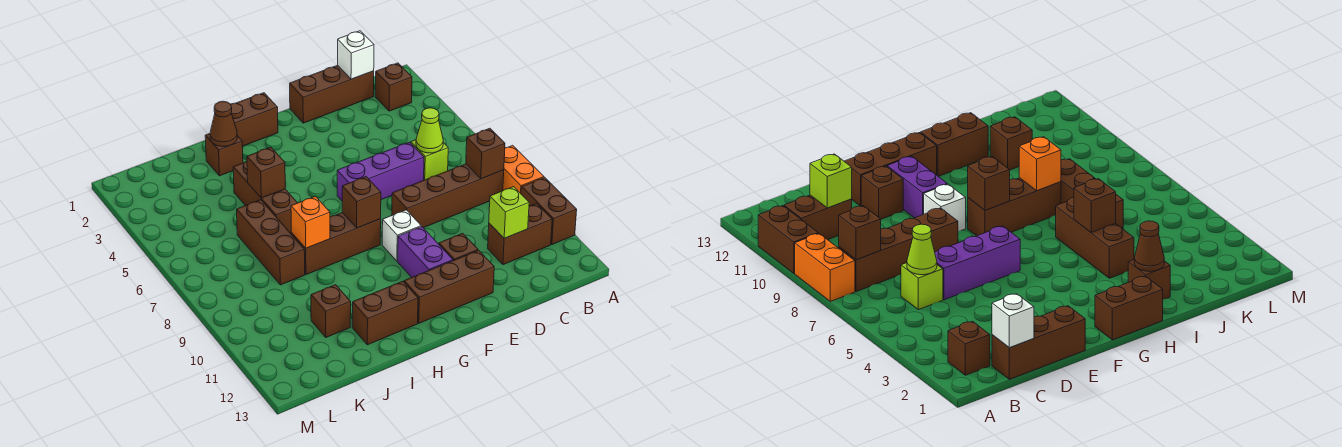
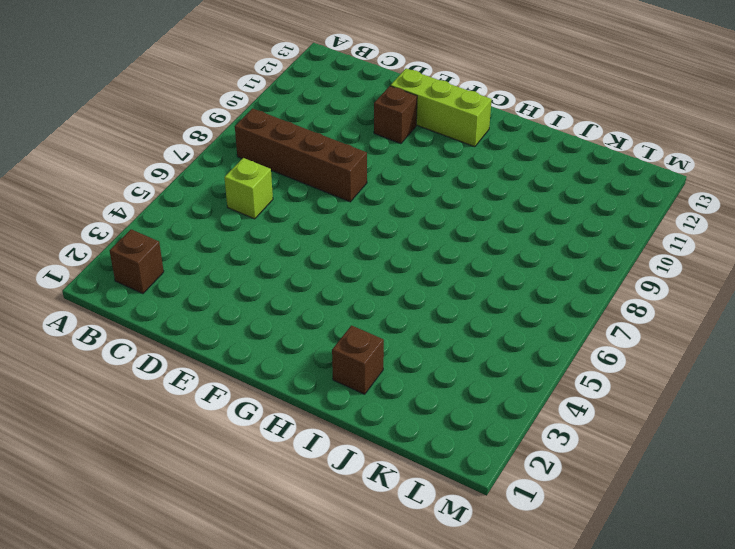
lime brick E12:G12 level 1 -> brown brick E12:G12 level 1
none -> orange brick A8:A9 level 1
none -> brown brick A10:A11 level 1
none -> brown brick B11:C11 level 1

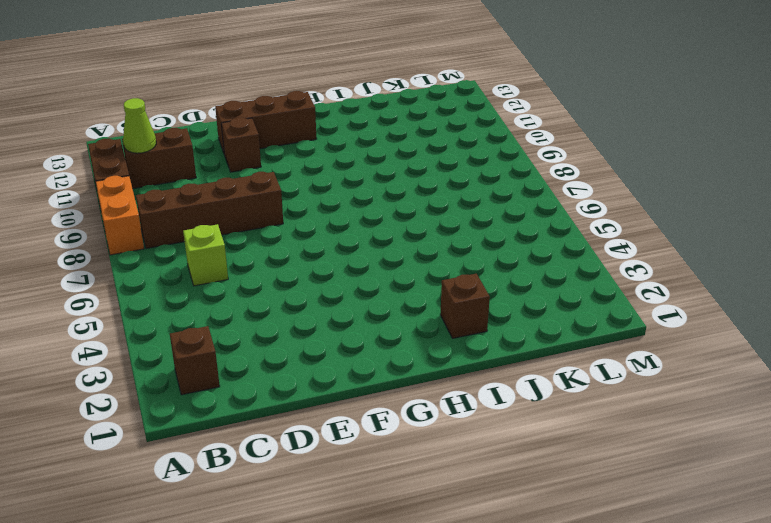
lime cone B11 level 2 -> lime cone C6 level 2
none -> brown brick C1:E1 level 1
none -> purple brick D6:F6 level 1
none -> white brick F9 level 1

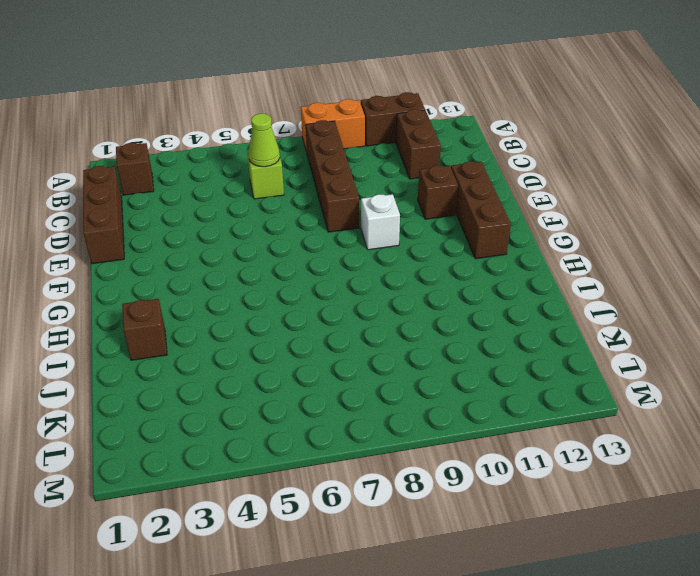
none -> purple brick D6:F6 level 1
none -> purple brick F10:F11 level 1
none -> brown brick G1:H1 level 1

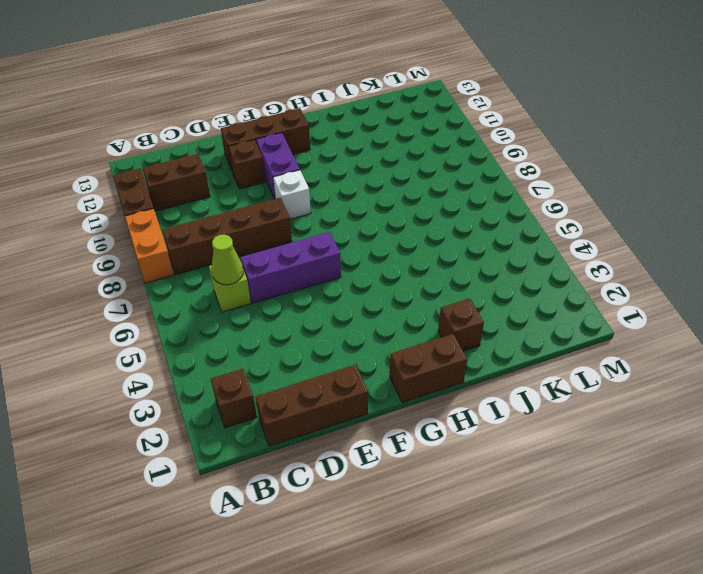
none -> brown brick G8:I8 level 1
none -> brown brick H12:I12 level 1
none -> brown brick I4:I6 level 1

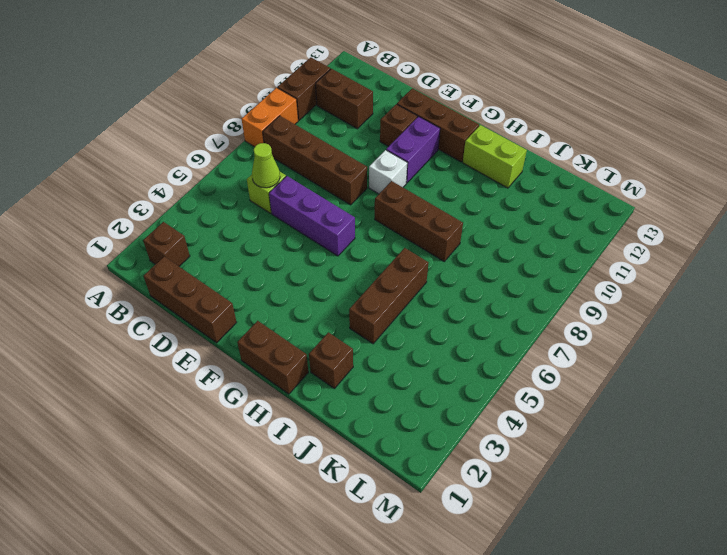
lime brick H12:I12 level 1 -> brown brick H12:I12 level 1
none -> brown brick J6:J8 level 1
none -> brown brick J11 level 1
none -> brown brick B8 level 2

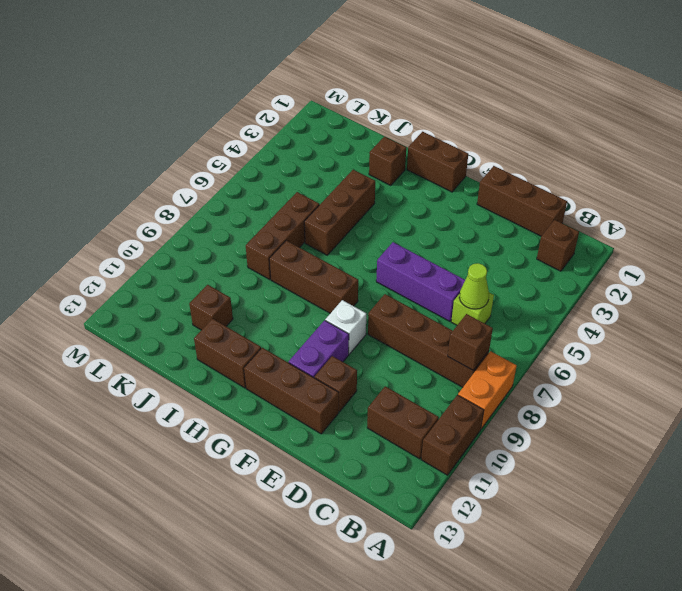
none -> white brick C1 level 2
none -> lime brick C11 level 2
none -> brown brick G8 level 2

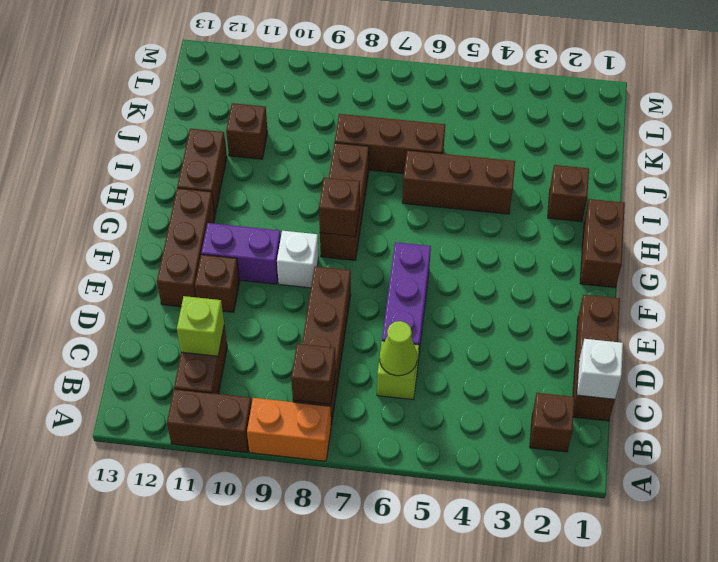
none -> brown cone I2 level 2
none -> brown brick I5 level 2
none -> orange brick I8 level 2

